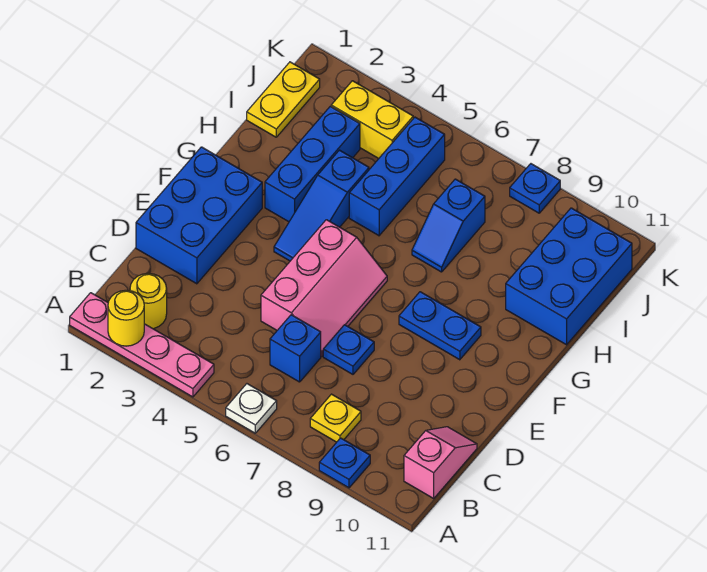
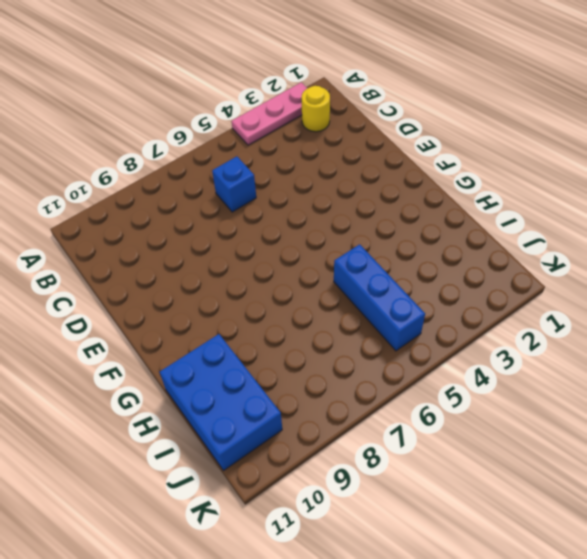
pink plate A2:A4 level 1 -> pink plate A1:A4 level 1
none -> white plate A6 level 1
none -> blue plate A9 level 1
none -> yellow plate B8 level 1

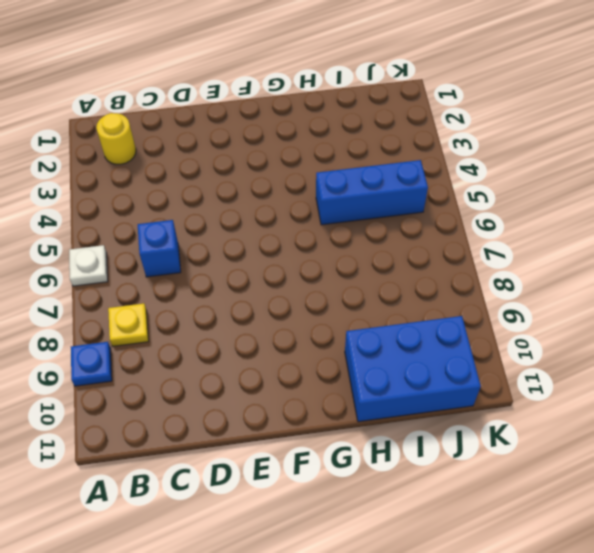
none -> pink plate A1:A4 level 1
none -> pink slope B11:C11 level 1 top B
none -> blue brick D1:F2 level 1

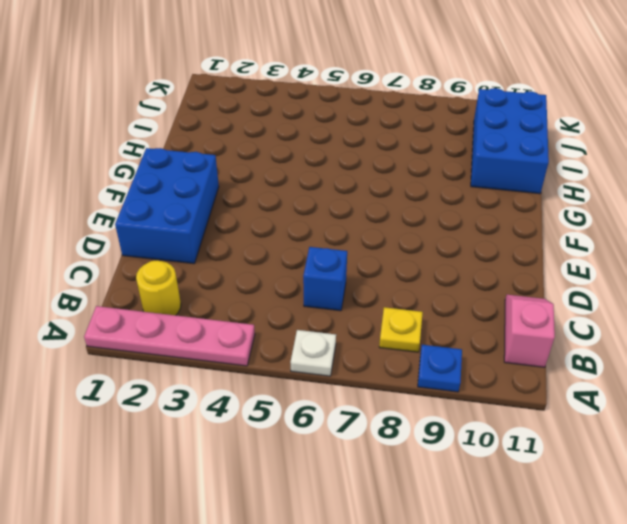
none -> pink slope D5:F6 level 1 top 5
none -> blue plate D7 level 1
none -> blue slope F4:H4 level 1 top H

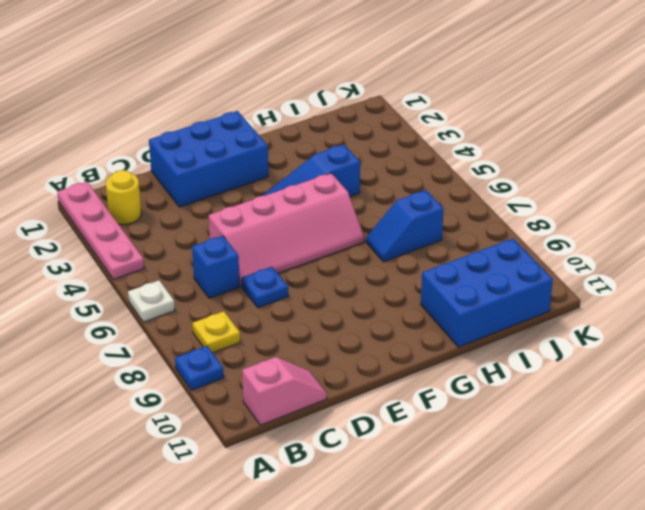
pink slope D5:G6 level 1 top 5 -> pink slope D5:F6 level 1 top 5
none -> blue plate F8:F9 level 1
none -> blue brick G3:I3 level 1
none -> blue brick H5:J5 level 1

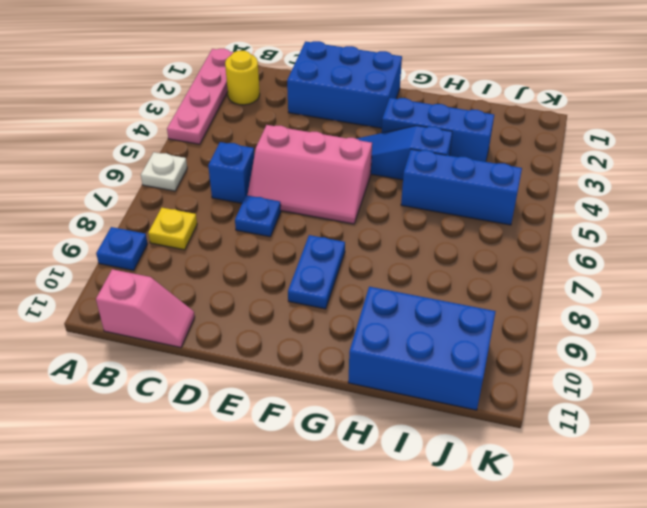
none -> blue slope H7:I7 level 1 top I
none -> yellow plate I1:J1 level 1
none -> yellow brick J3:J4 level 1

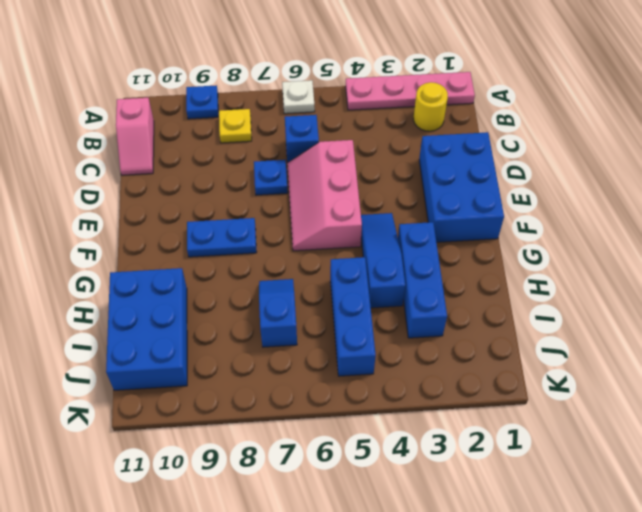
none -> yellow plate I1:J1 level 1
none -> yellow brick J3:J4 level 1
none -> blue plate K8 level 1

